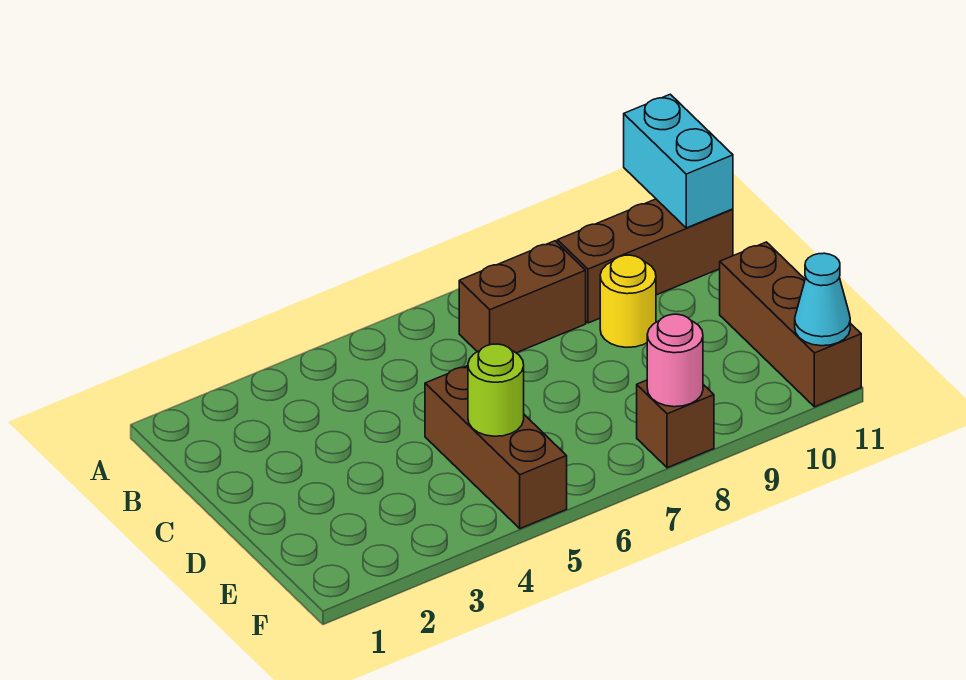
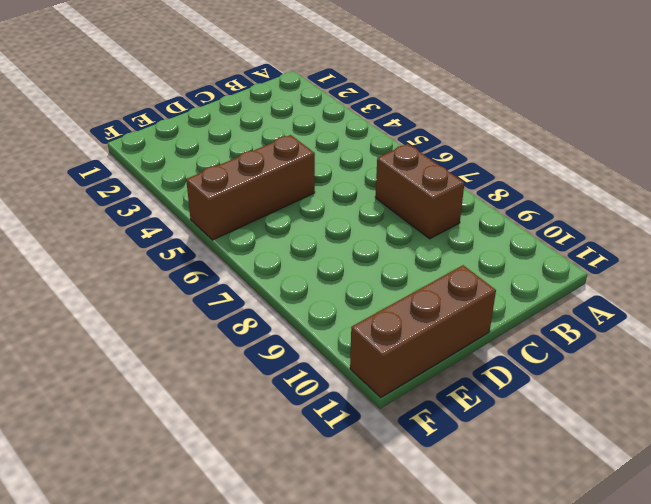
none -> brown brick B9:B11 level 1
none -> yellow round brick C9 level 1

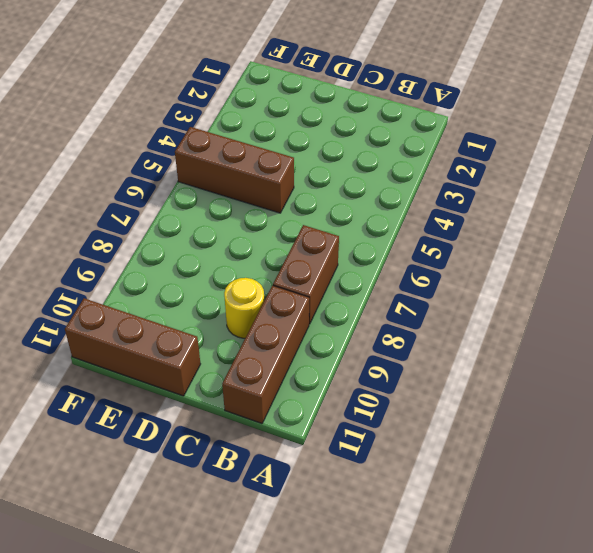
none -> brown brick F8 level 1
none -> cyan brick A11:B11 level 2

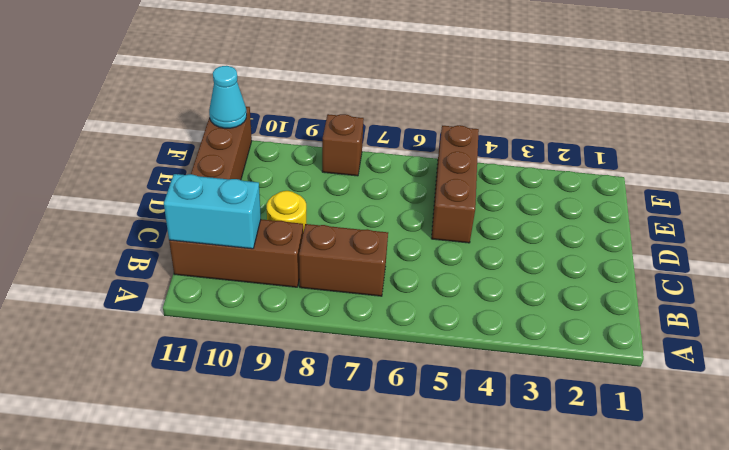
cyan brick B10:B11 level 2 -> cyan brick A11:B11 level 2
none -> lime round brick E5 level 2
none -> pink round brick F8 level 2

